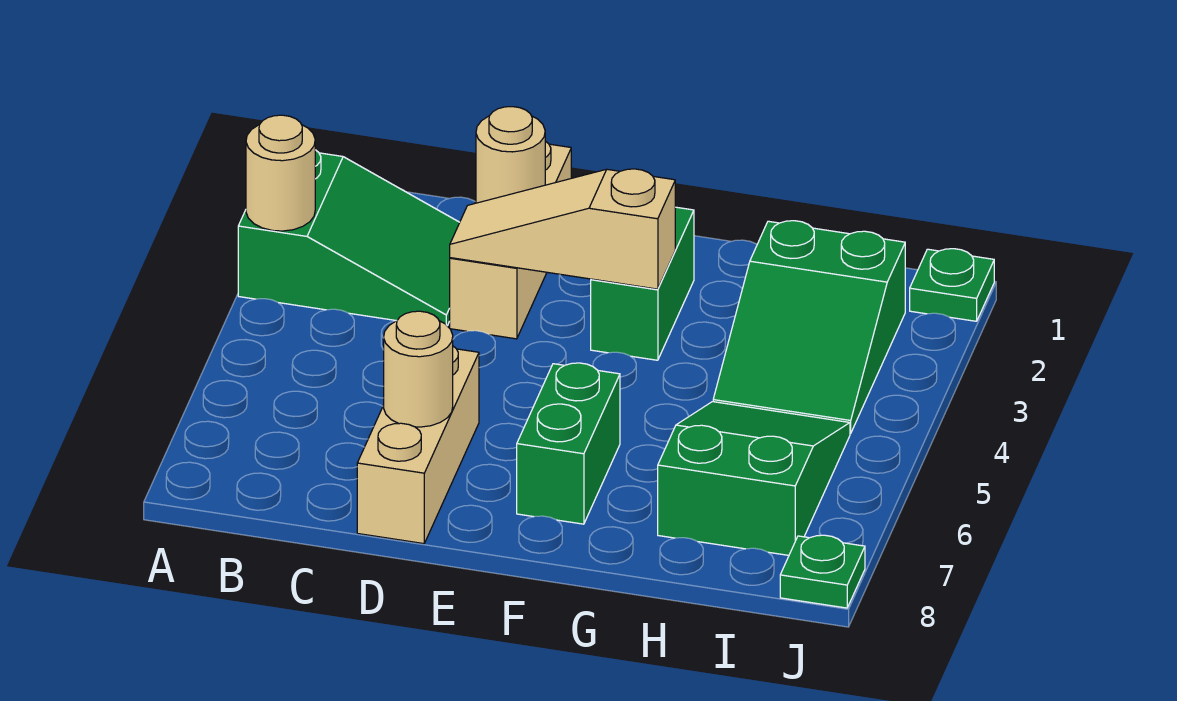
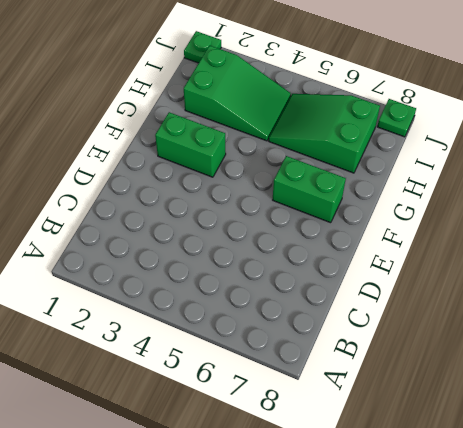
none -> green slope A2:C3 level 1 top A
none -> tan brick D1:D3 level 1
none -> tan brick D6:D8 level 1

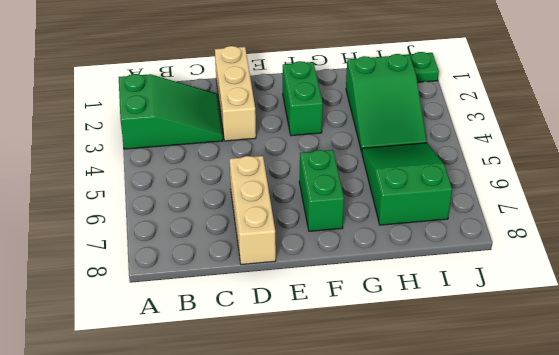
none -> green plate J8 level 1
none -> tan round brick A3 level 2
none -> tan round brick D2 level 2

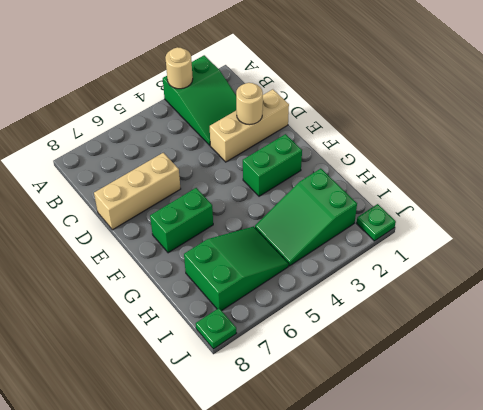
none -> tan slope D3:F3 level 2 top F
none -> tan round brick D7 level 2

